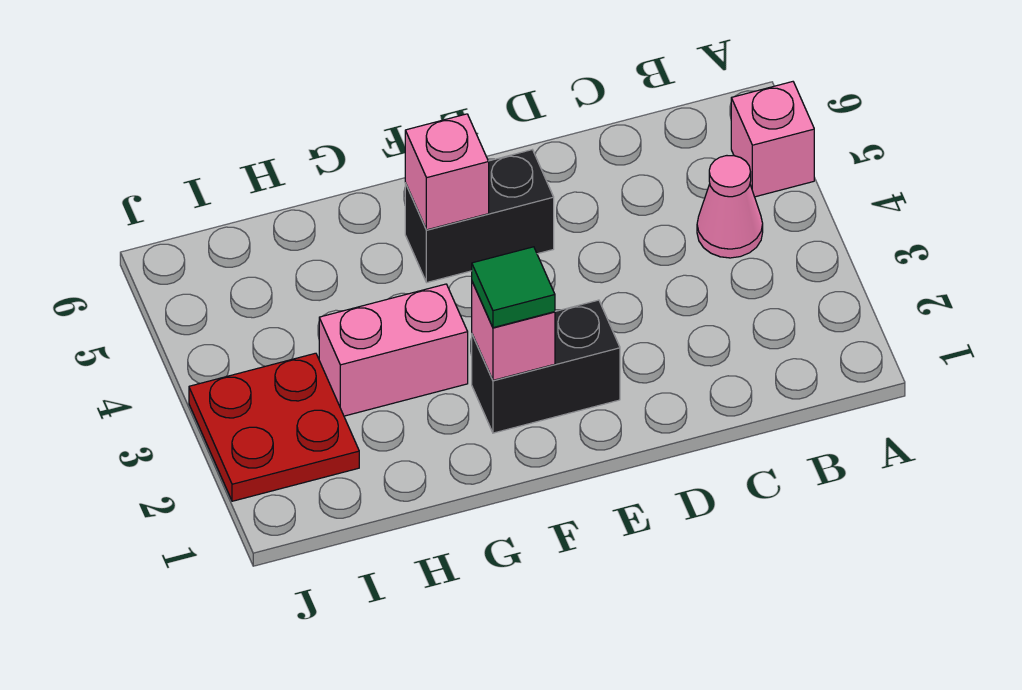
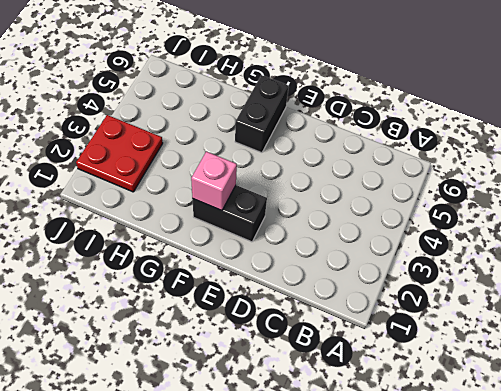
black brick F5:F6 level 1 -> black brick E5:F5 level 1
none -> pink brick A5 level 1
none -> pink cone B4 level 1

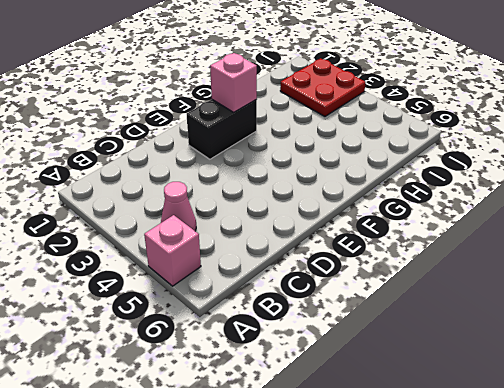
none -> black brick E5:F5 level 1
none -> pink brick G3:H3 level 1

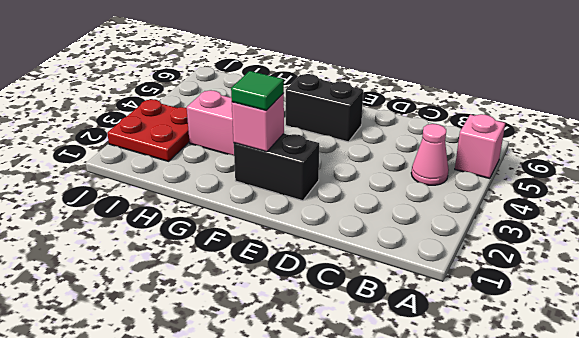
none -> pink brick F5 level 2

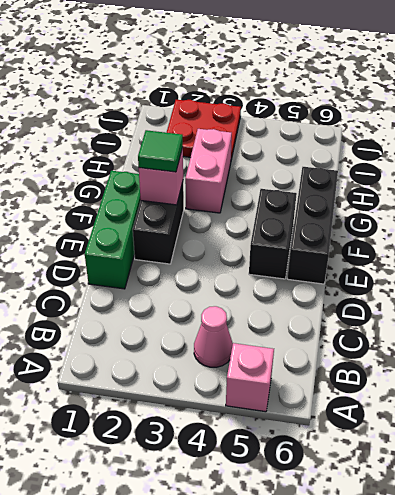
green brick D1:F1 level 1 -> none
black brick E6:G6 level 1 -> none
none -> pink brick F5 level 2

